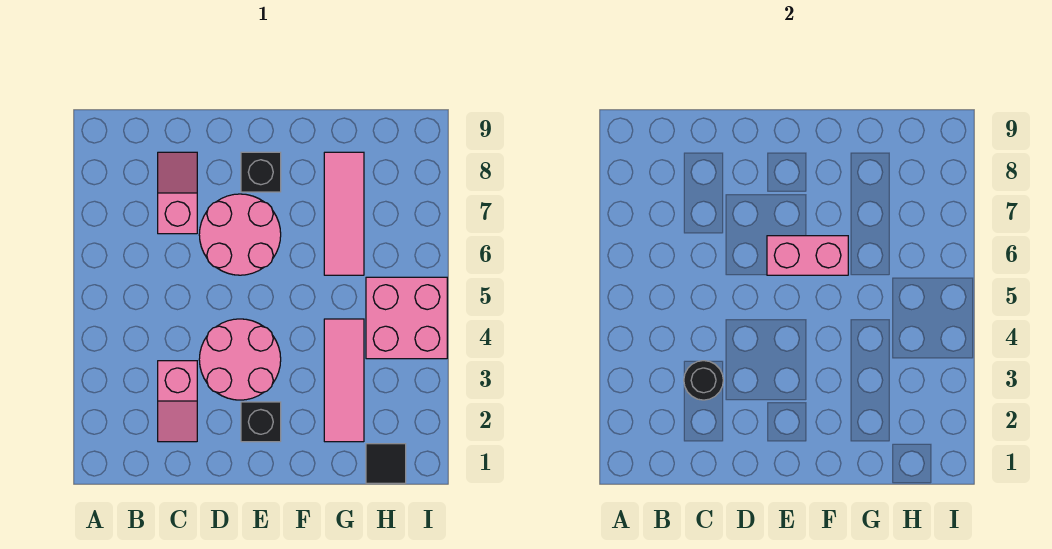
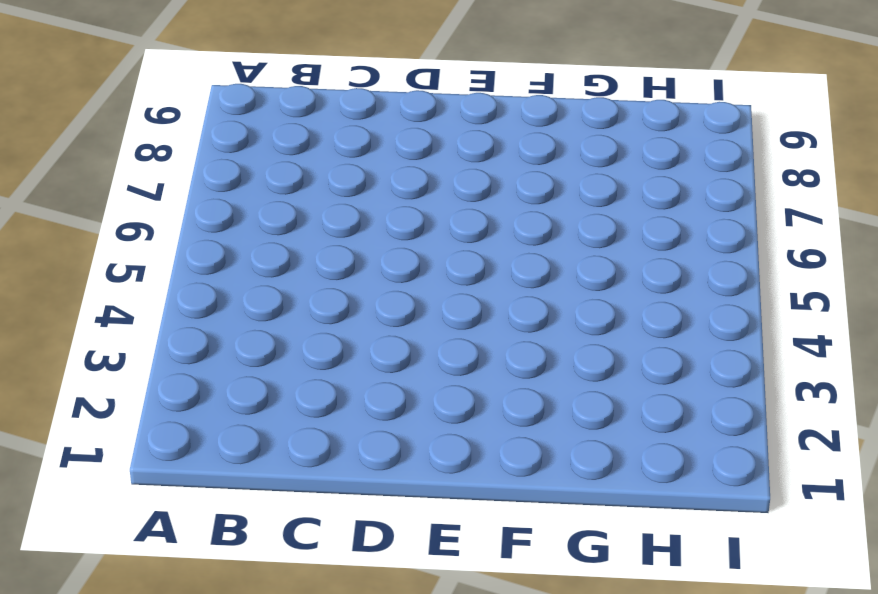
none -> pink slope C2:C3 level 1 top 3
none -> pink slope C7:C8 level 1 top 7
none -> pink round brick D3:E4 level 1

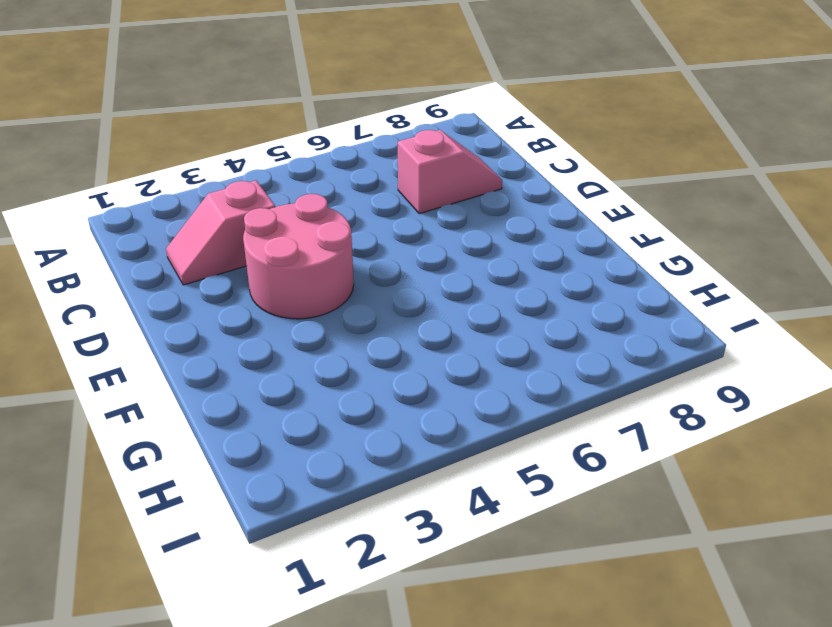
none -> pink round brick D6:E7 level 1
none -> black brick E2 level 1
none -> black brick E8 level 1

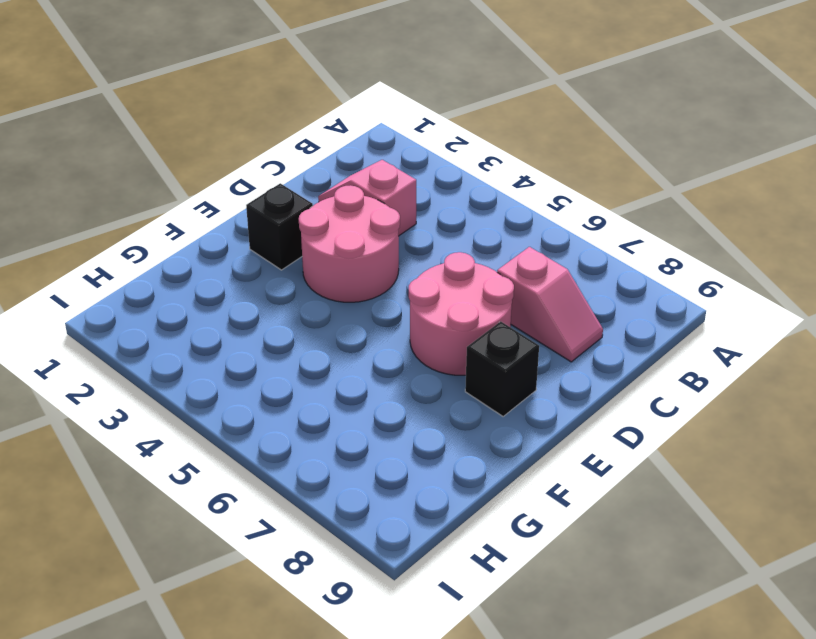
none -> pink tile G2:G4 level 1
none -> pink tile G6:G8 level 1
none -> black tile H1 level 1

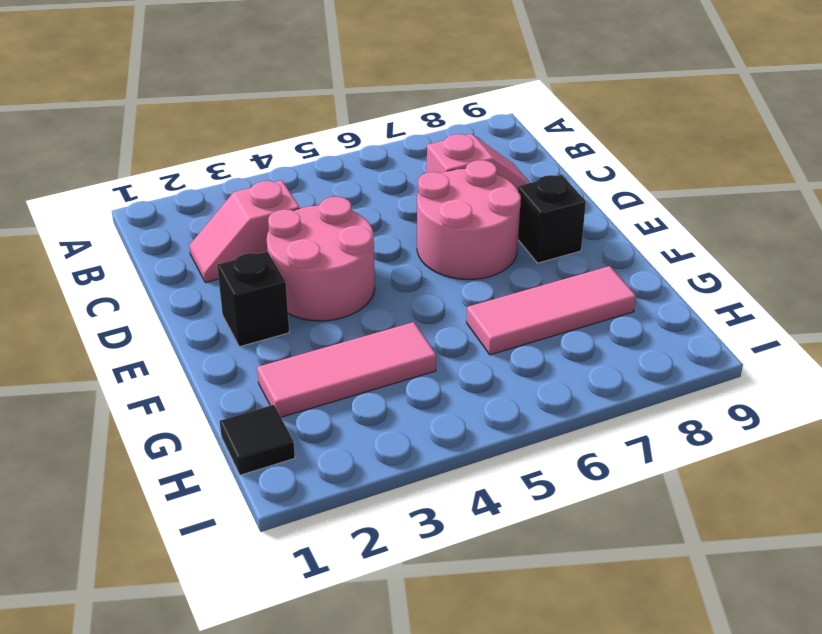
none -> pink brick H4:I5 level 1
none -> black round brick C3 level 2
none -> pink brick E6:F6 level 2

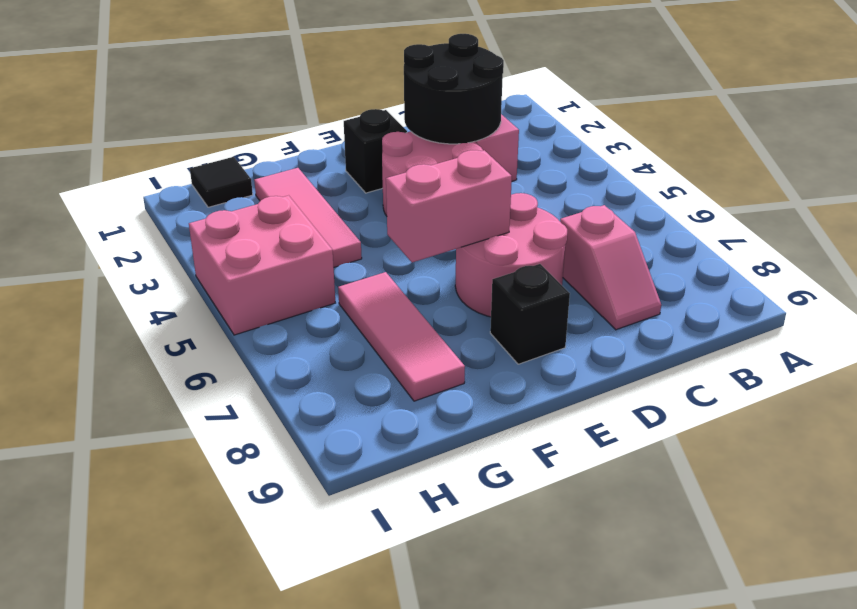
black round brick C2:D3 level 2 -> black round brick C3 level 2

